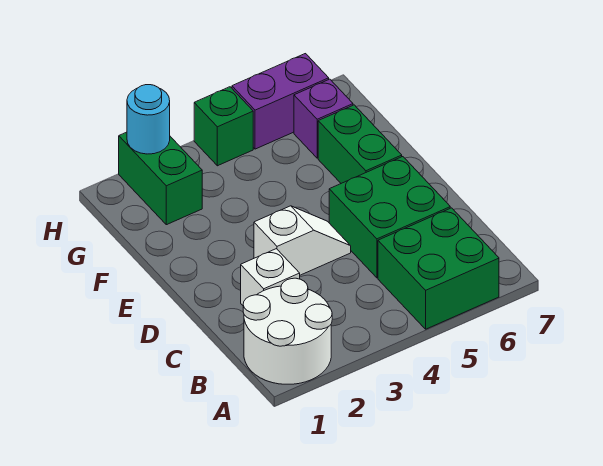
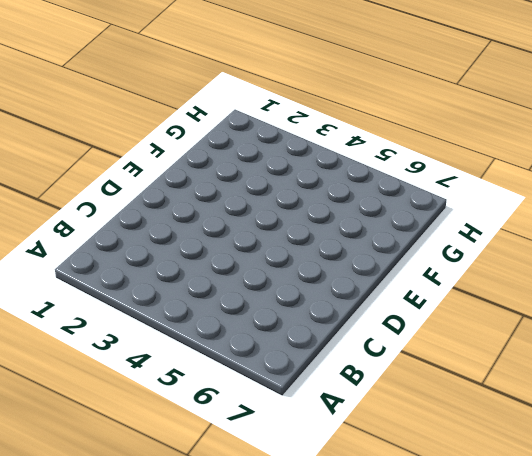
none -> white round brick A1:B2 level 1
none -> green brick A5:B6 level 1

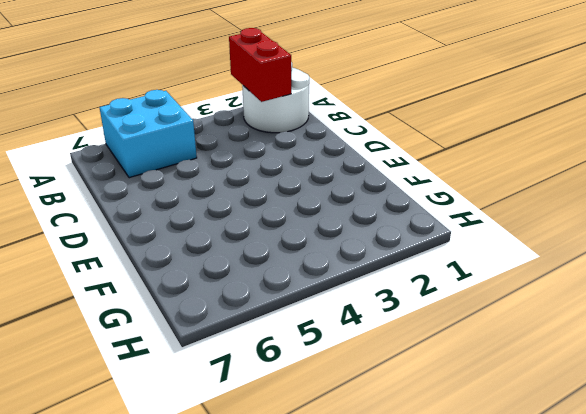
red brick A2:B2 level 2 -> none
cyan brick A5:B6 level 1 -> green brick A5:B6 level 1
none -> white brick C2 level 1
none -> green brick C5:D6 level 1

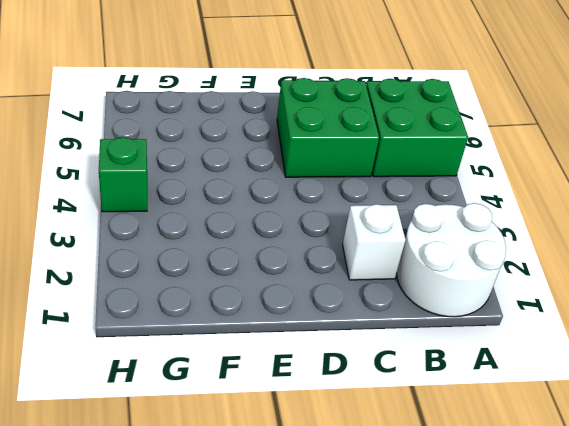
none -> white slope D3:D4 level 1 top 3
none -> green brick E6:F6 level 1

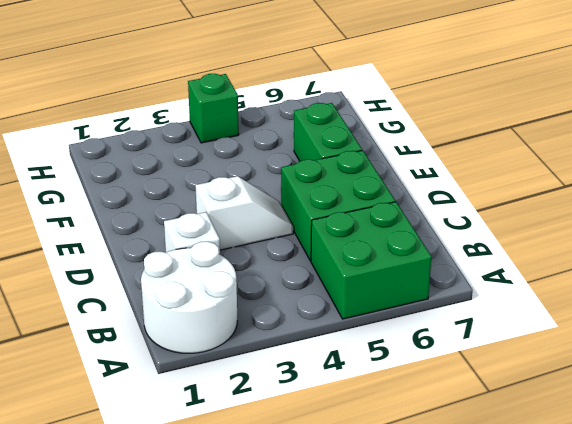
none -> green brick G2:H2 level 1
none -> purple brick G6 level 1

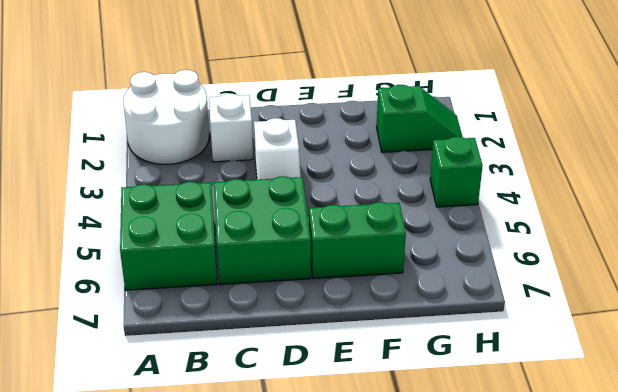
green slope G2:H2 level 1 top G -> green brick G2:H2 level 1
none -> purple brick G6 level 1
none -> purple brick H5:H6 level 1

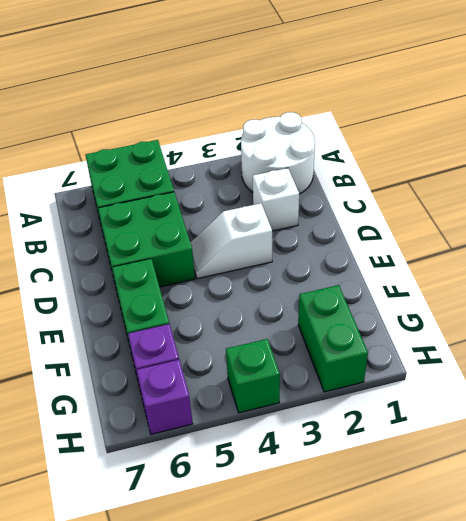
purple brick H6 level 1 -> purple brick H5:H6 level 1
none -> cyan round brick H2 level 2

